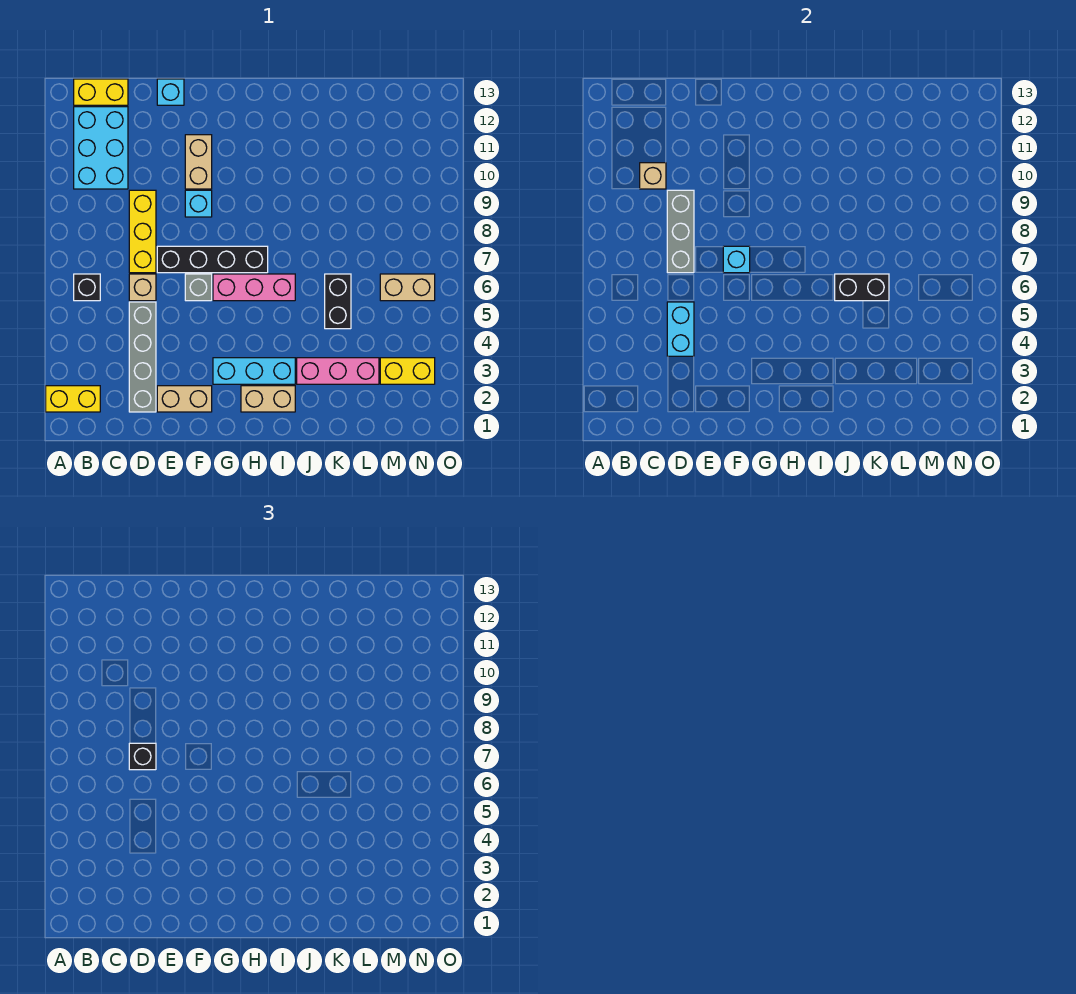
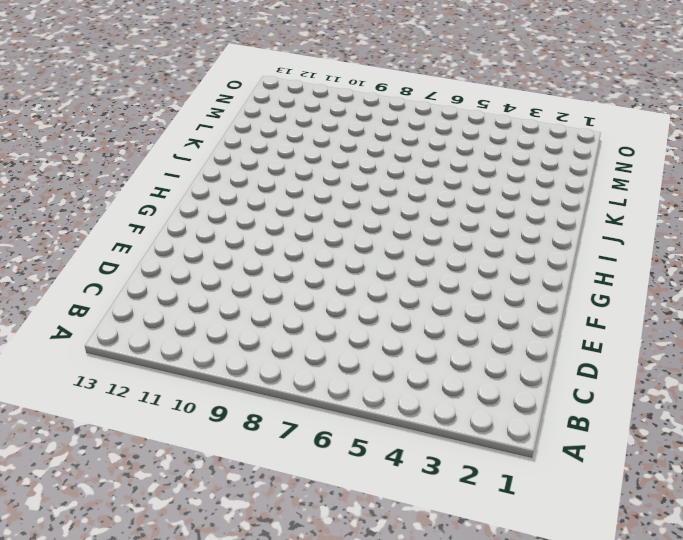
none -> yellow brick A2:B2 level 1
none -> black brick B6 level 1
none -> cyan brick B10:C12 level 1

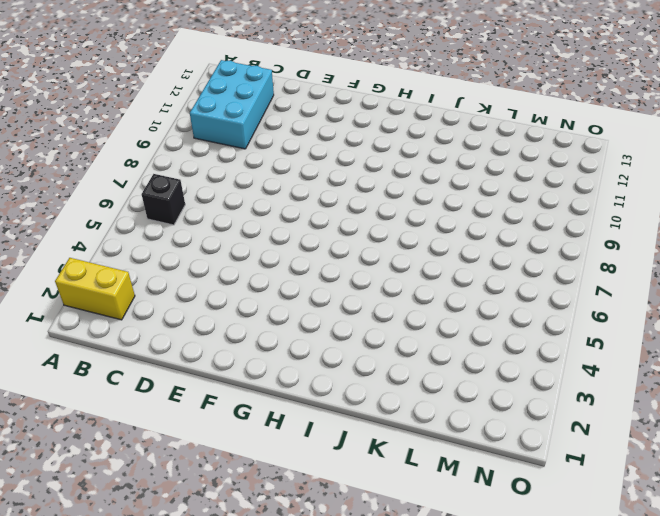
none -> yellow brick B13:C13 level 1
none -> grey brick D2:D5 level 1
none -> tan brick D6 level 1

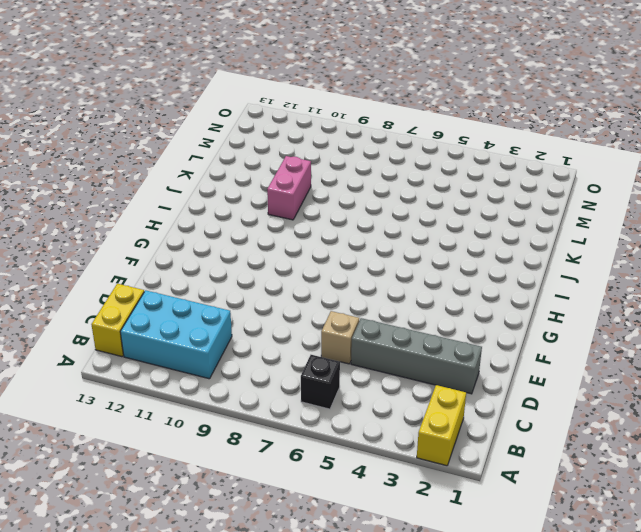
pink brick J10:K10 level 1 -> none
none -> yellow brick D7:D9 level 1
none -> tan brick E2:F2 level 1
none -> black brick E7:H7 level 1

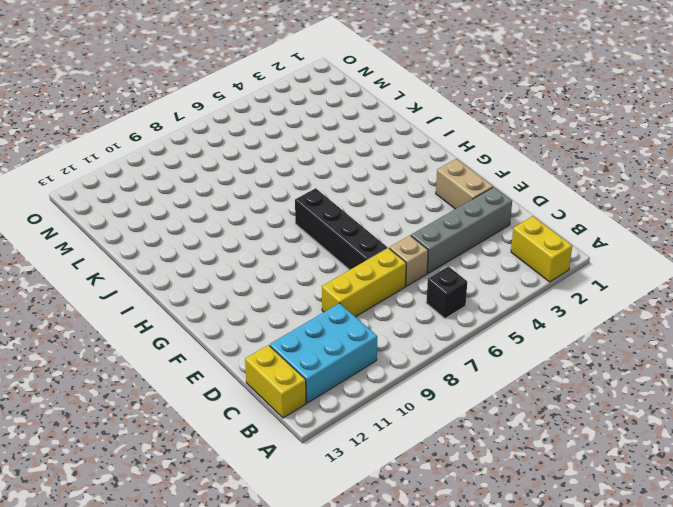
none -> cyan brick E13 level 1
none -> grey brick F6 level 1
none -> cyan brick F9 level 1

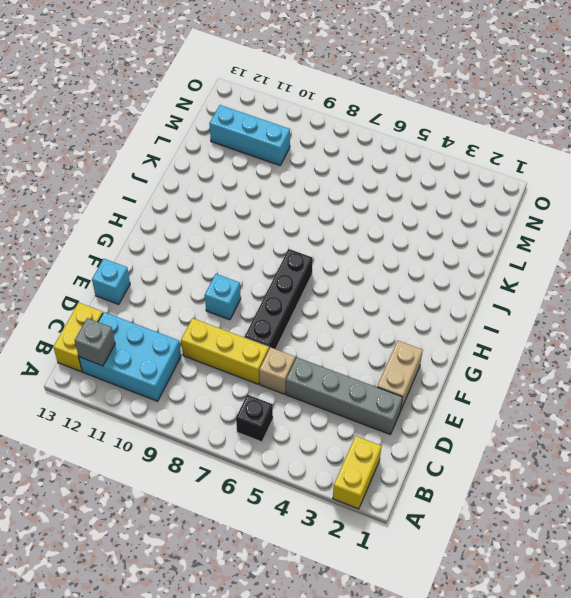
grey brick B12 level 2 -> grey brick F6 level 1
cyan brick M10:M12 level 1 -> cyan brick G3:I3 level 1
none -> tan brick F10:F11 level 1
none -> pink brick G6:I6 level 1
none -> tan brick H2:I2 level 1

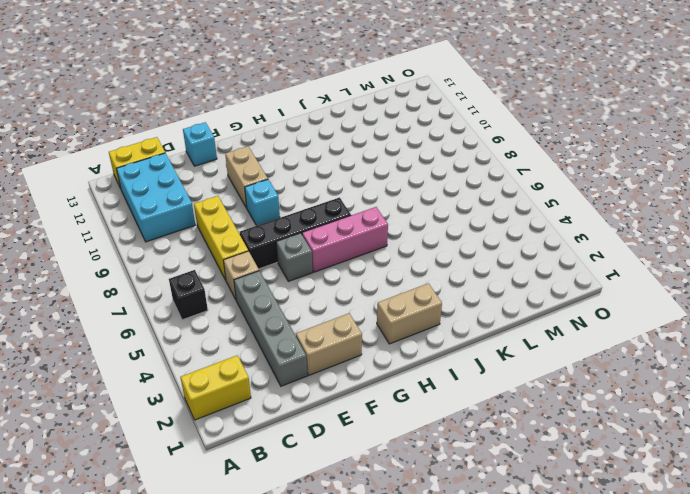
none -> cyan brick G3:I3 level 1
none -> pink brick J3:L3 level 1
none -> black brick K5:K6 level 1

